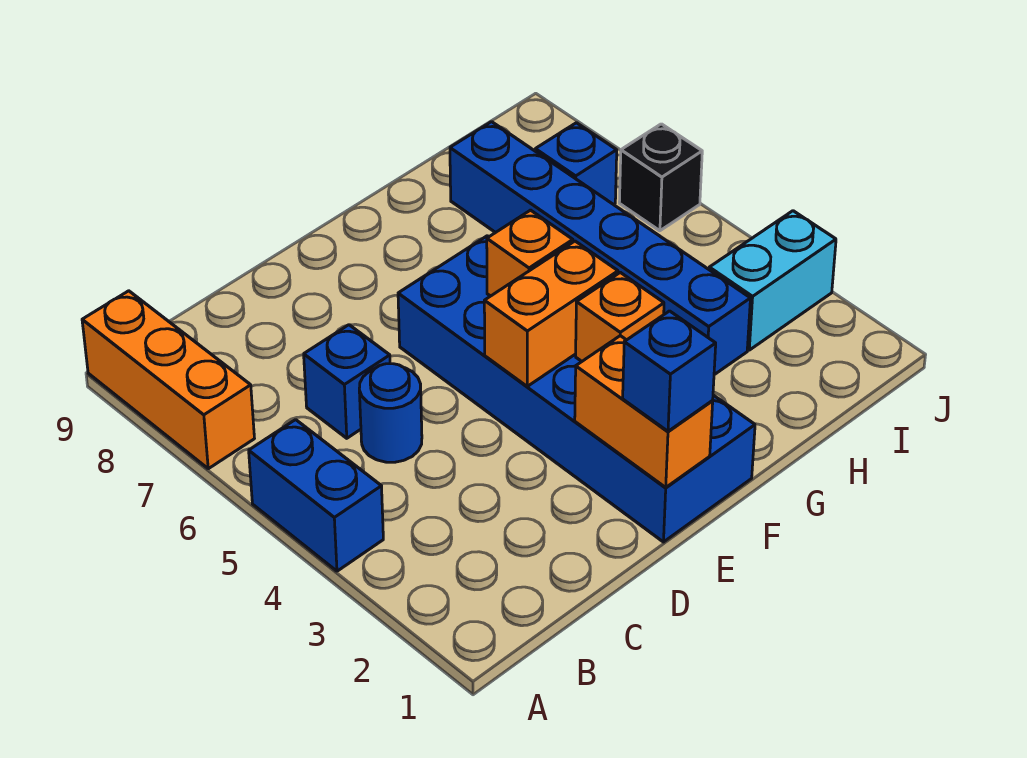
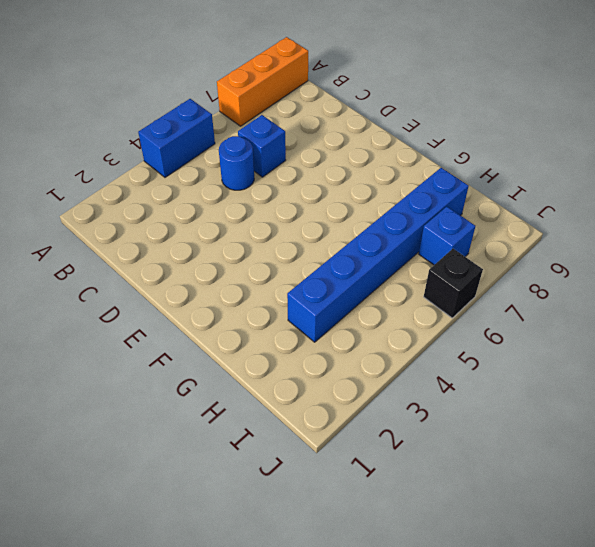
none -> blue brick E1:F6 level 1
none -> cyan brick I3:J3 level 1
none -> orange brick E1:E2 level 2

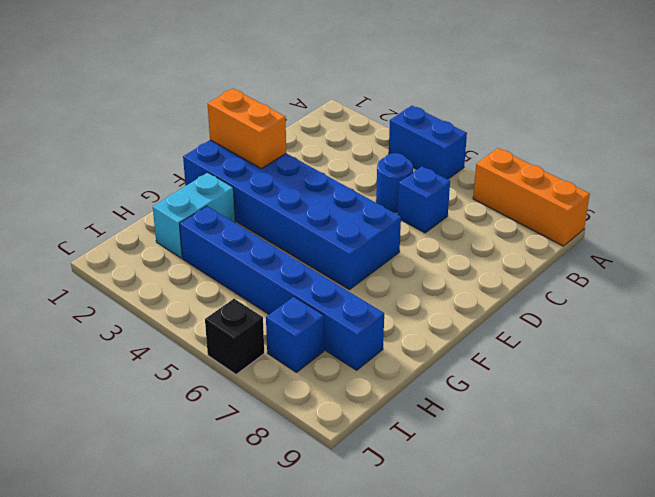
cyan brick G2:H2 level 1 -> cyan brick I3:J3 level 1
none -> orange brick E4:F4 level 2
none -> orange brick F3 level 2
none -> orange brick F5 level 2

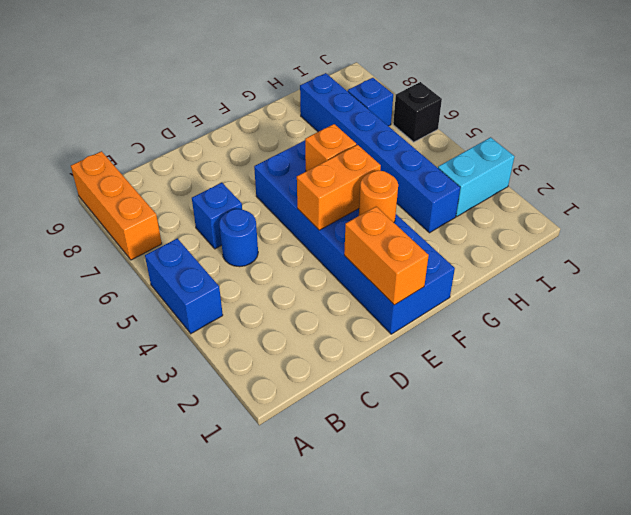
orange round brick F3 level 2 -> orange brick F3 level 2
none -> blue brick E1 level 3

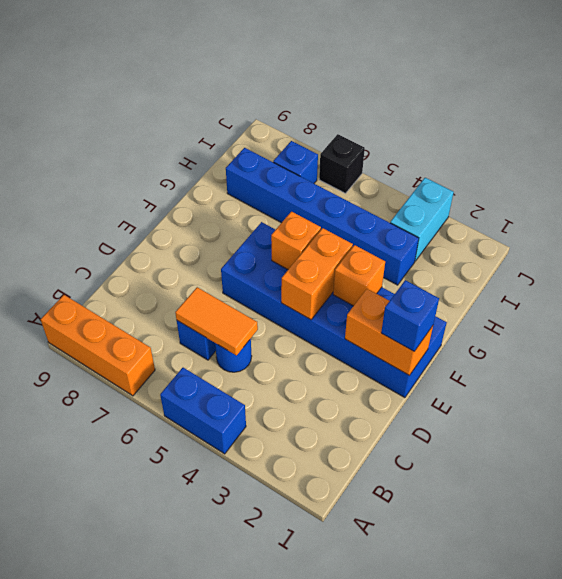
orange tile C5:C6 level 2 -> none

